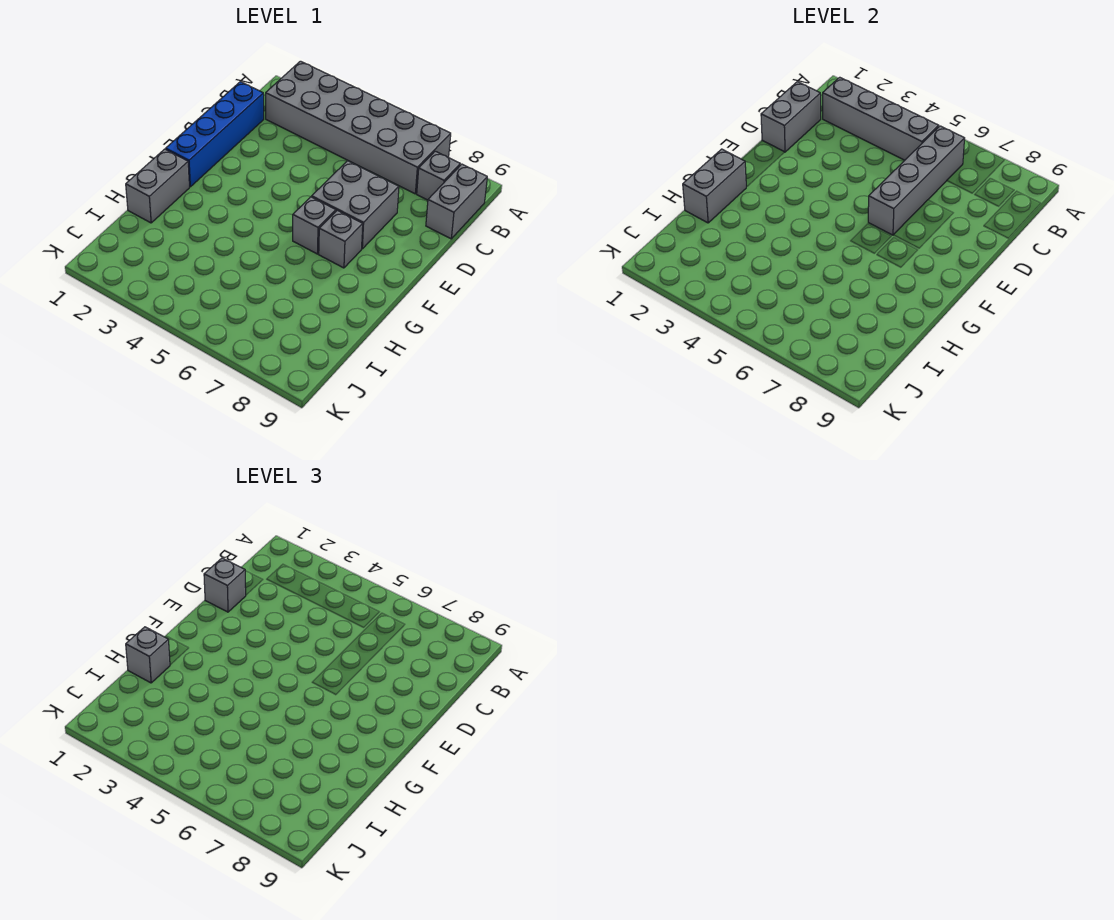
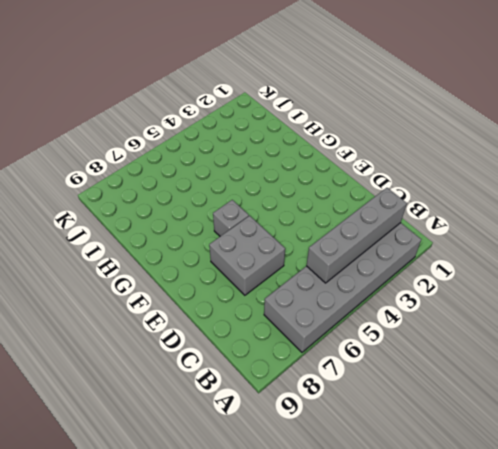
none -> grey brick B8 level 1
none -> grey brick B9:C9 level 1
none -> blue brick C1:F1 level 1

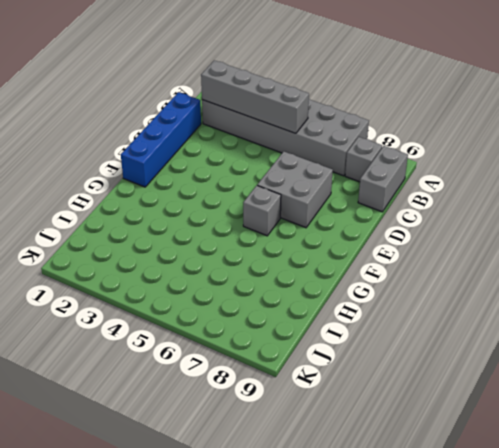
none -> grey brick F7 level 1
none -> grey brick G1:H1 level 1
none -> grey brick B6:E6 level 2

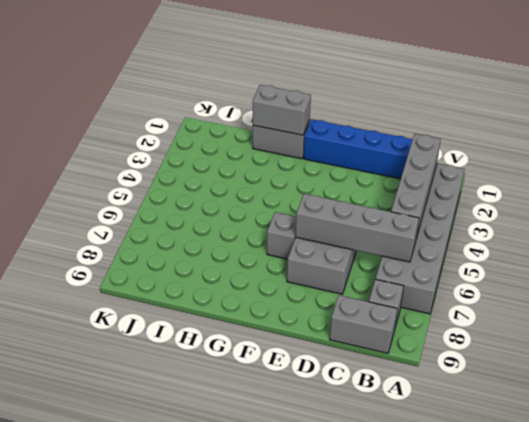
none -> grey brick F7 level 1
none -> grey brick C1:D1 level 2
none -> grey brick D1 level 3

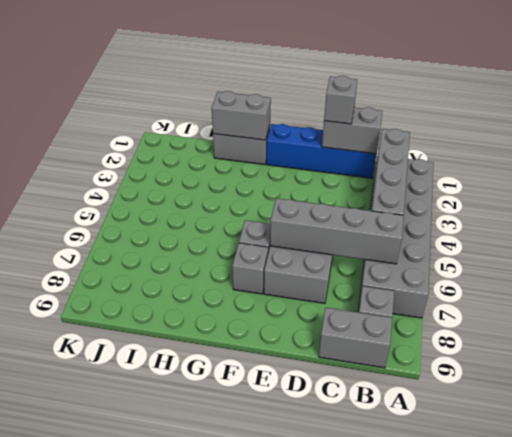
none -> grey brick H1 level 3

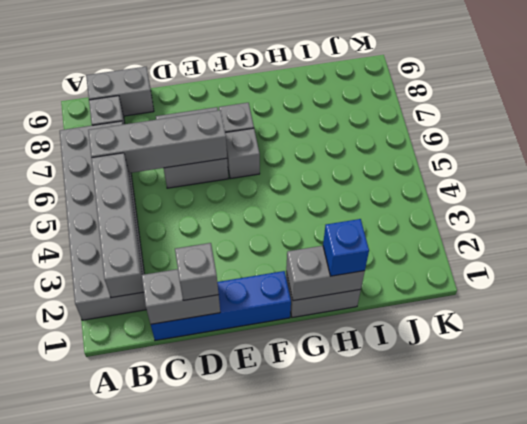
blue brick H1 level 3 -> grey brick H1 level 3

